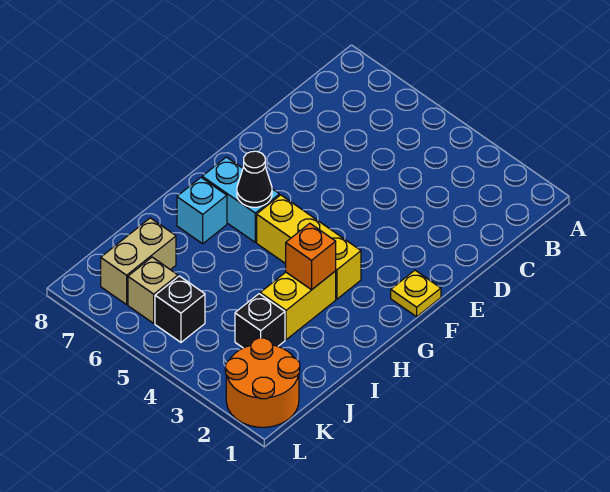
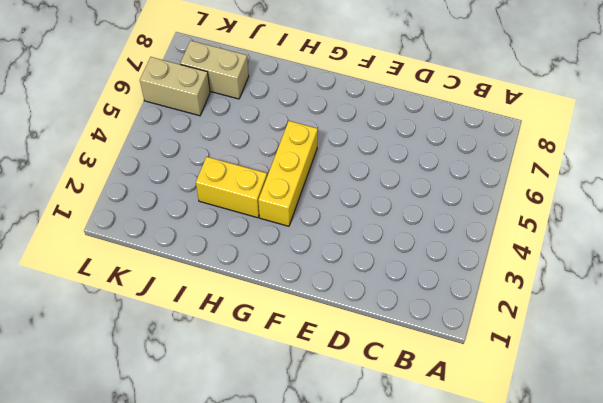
tan brick K6:L6 level 1 -> tan brick K6 level 1
none -> yellow plate F1 level 1
none -> cyan brick G6:G7 level 1
none -> cyan brick H7 level 1

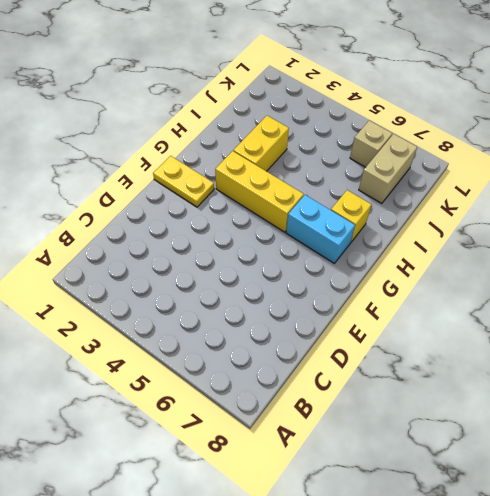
yellow plate F1:F2 level 1 -> yellow plate F1 level 1
yellow brick H7 level 1 -> cyan brick H7 level 1
none -> black brick J3 level 1
none -> orange round brick K1:L2 level 1
none -> black brick K5 level 1

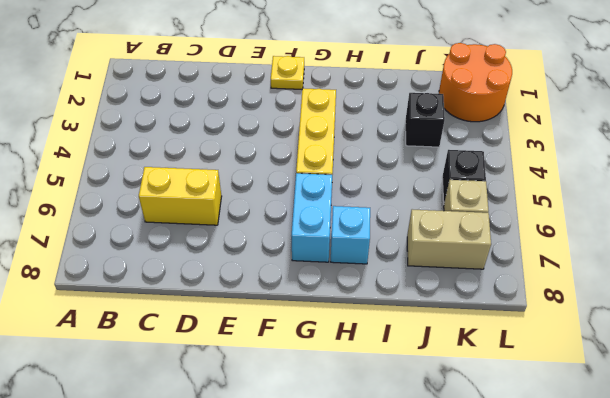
yellow brick C6:D6 level 1 -> yellow brick H3:I3 level 1
none -> black cone G6 level 2
none -> orange brick H3 level 2

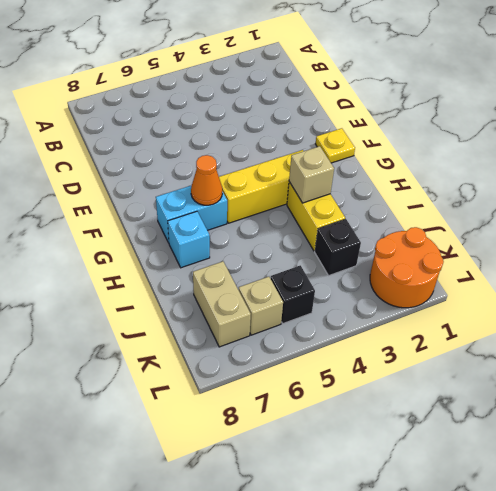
orange cone G6 level 2 -> black cone G6 level 2
tan brick H3 level 2 -> orange brick H3 level 2

